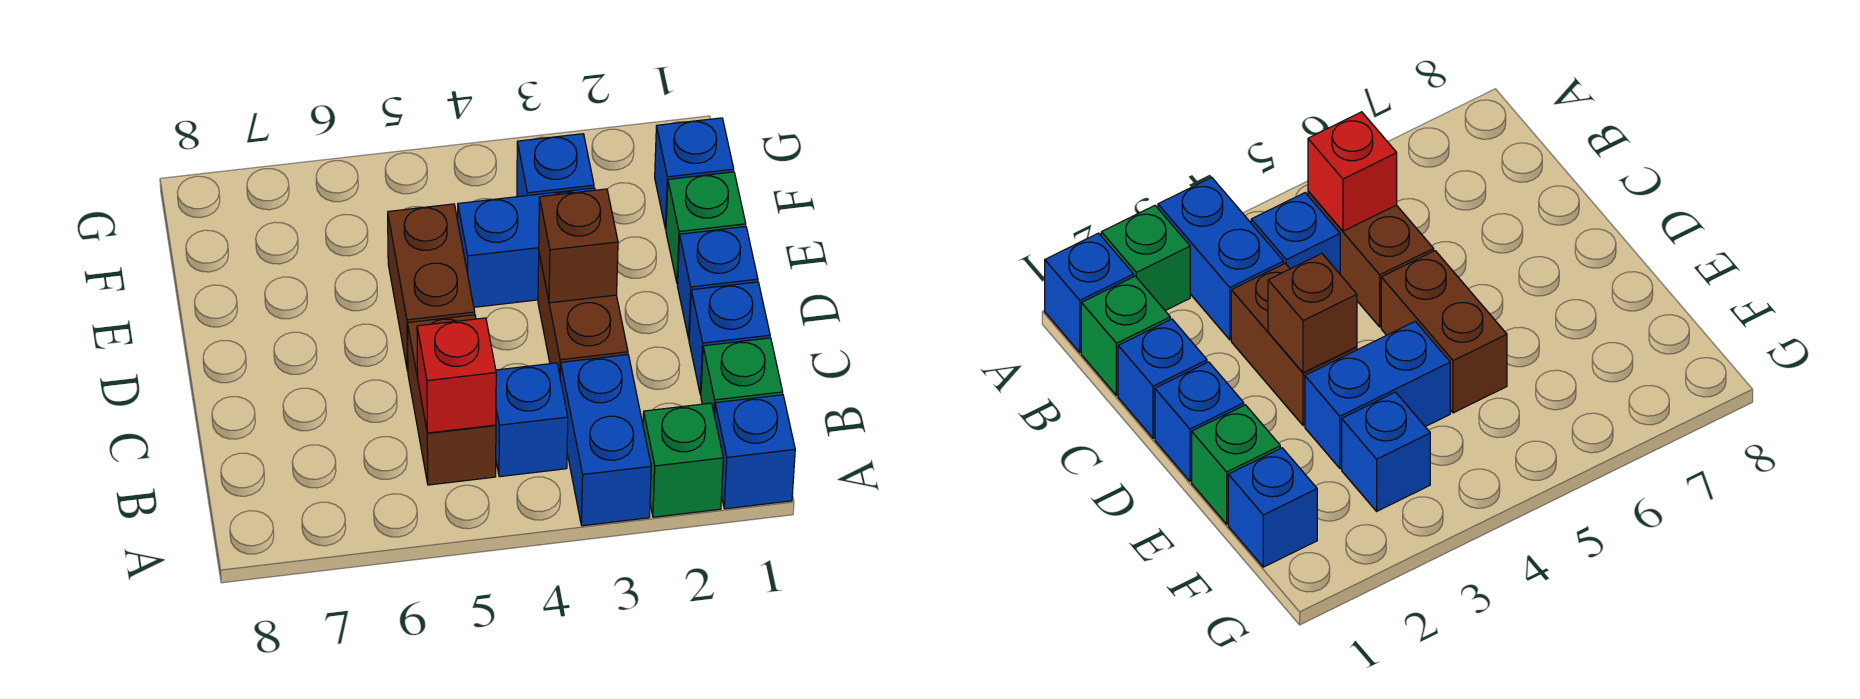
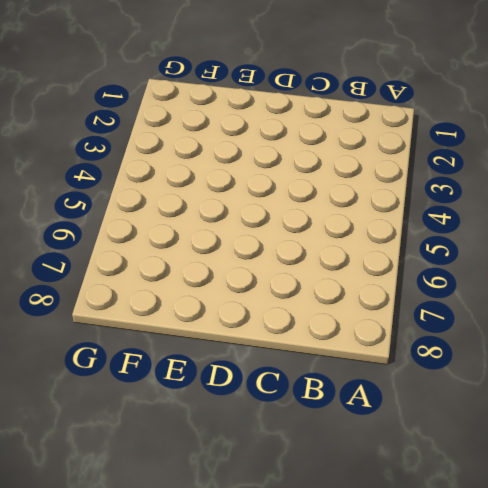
none -> blue brick A1 level 1
none -> green brick A2 level 1
none -> blue brick A3:B3 level 1

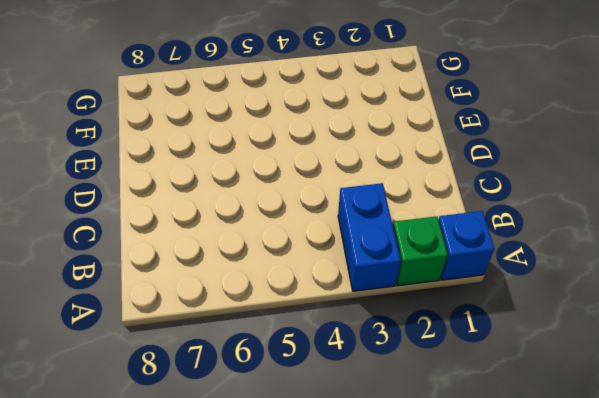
none -> green brick B1 level 1
none -> blue brick B4 level 1
none -> brown brick B5:C5 level 1

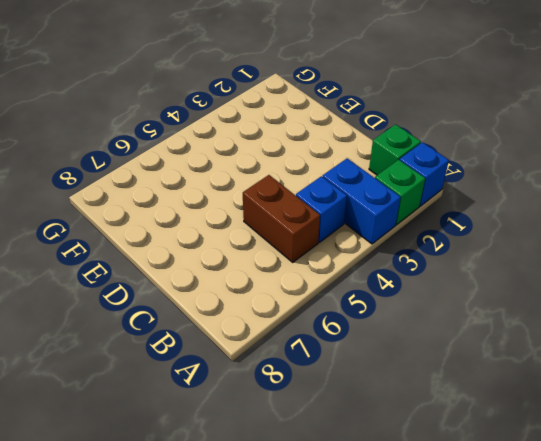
none -> blue brick C1 level 1
none -> brown brick C3:D3 level 1
none -> blue brick D1 level 1

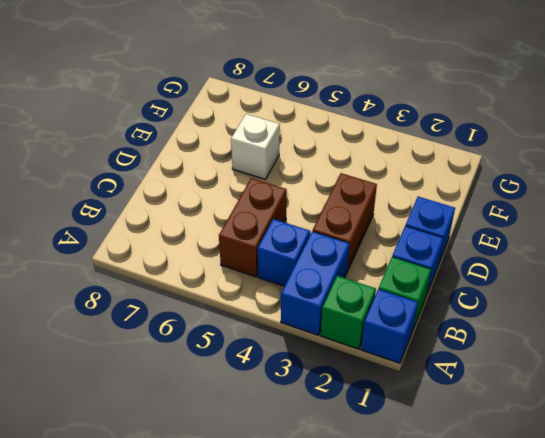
white brick E6 level 1 -> none
none -> brown brick D5:E5 level 1
none -> green brick E1 level 1
none -> blue brick E3:E4 level 1

